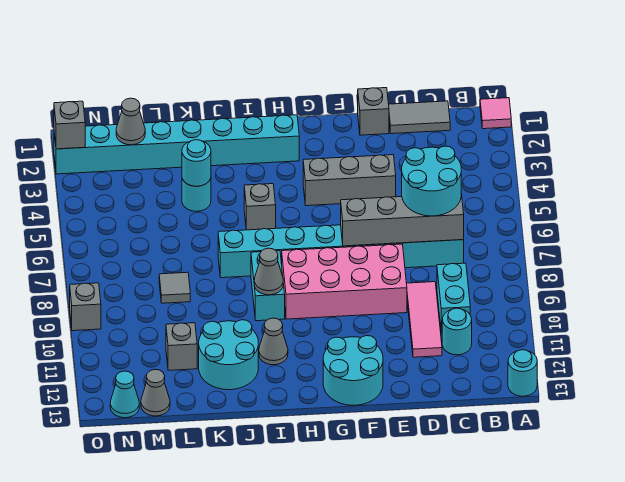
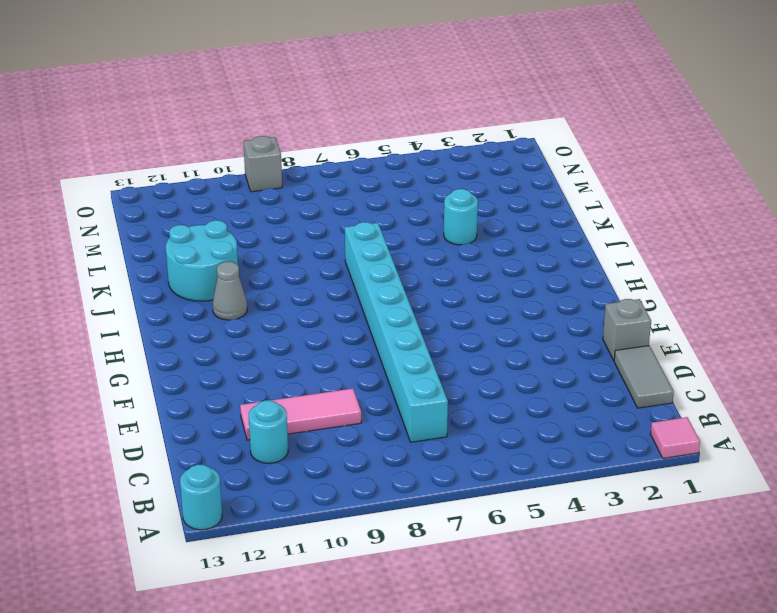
none -> cyan brick C9:C10 level 1
none -> grey brick E4:G4 level 1
none -> pink brick E8:H9 level 1

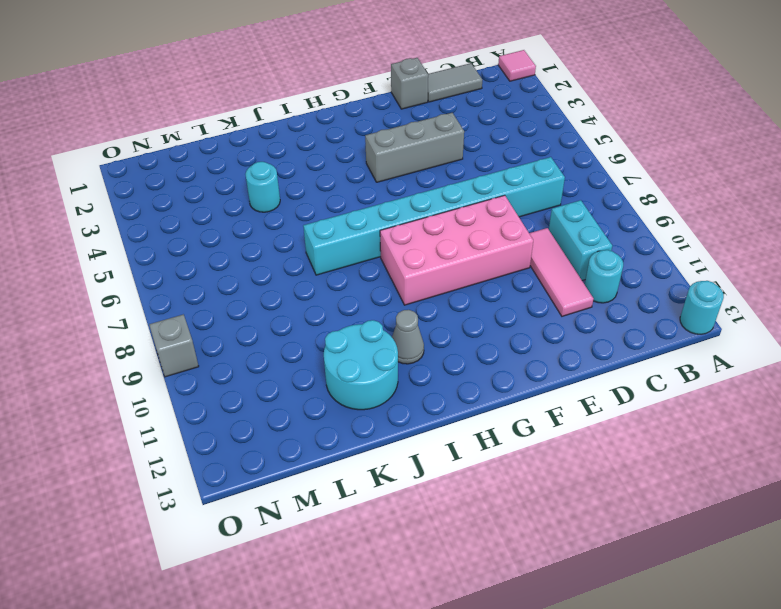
none -> cyan round brick F12:G13 level 1
none -> cyan brick H2:O2 level 1
none -> grey brick I5 level 1

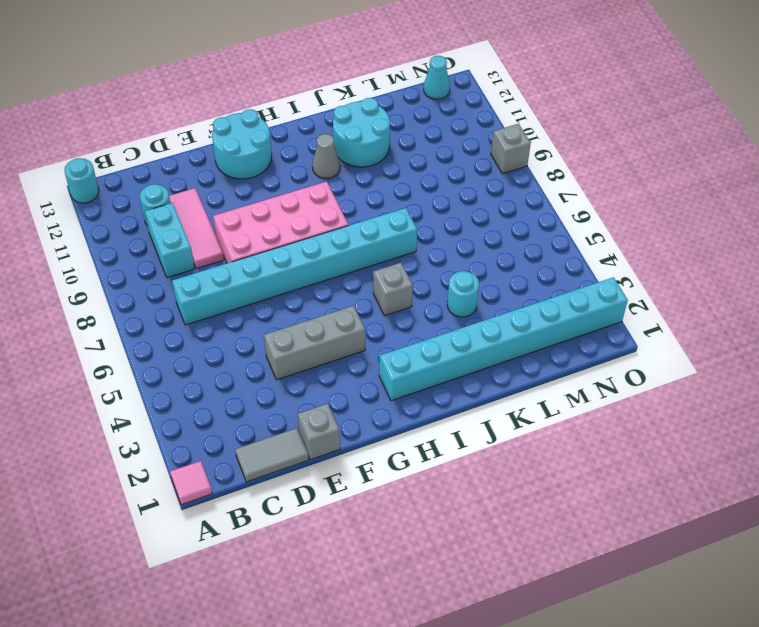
none -> cyan brick I8:I9 level 1
none -> grey tile L8 level 1
none -> grey brick L11 level 1

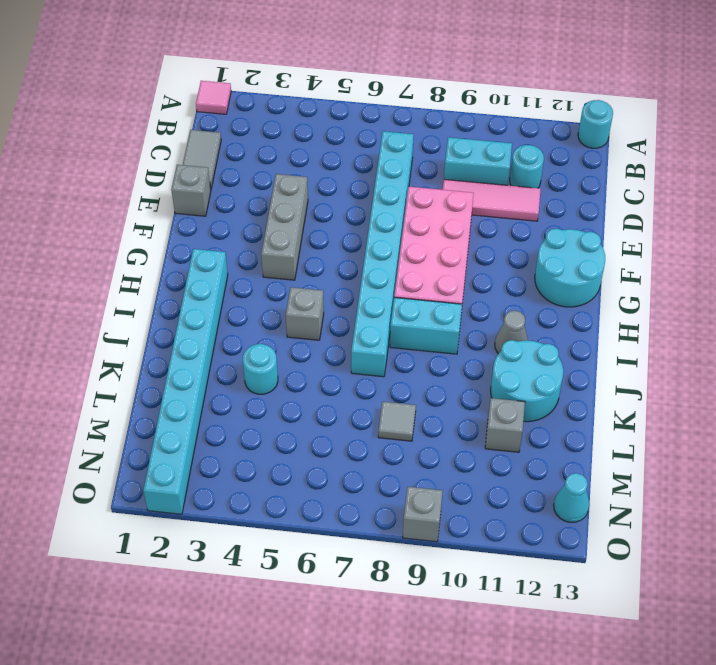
none -> grey cone M13 level 1
none -> grey brick C7:F7 level 2
none -> grey cone I9 level 2

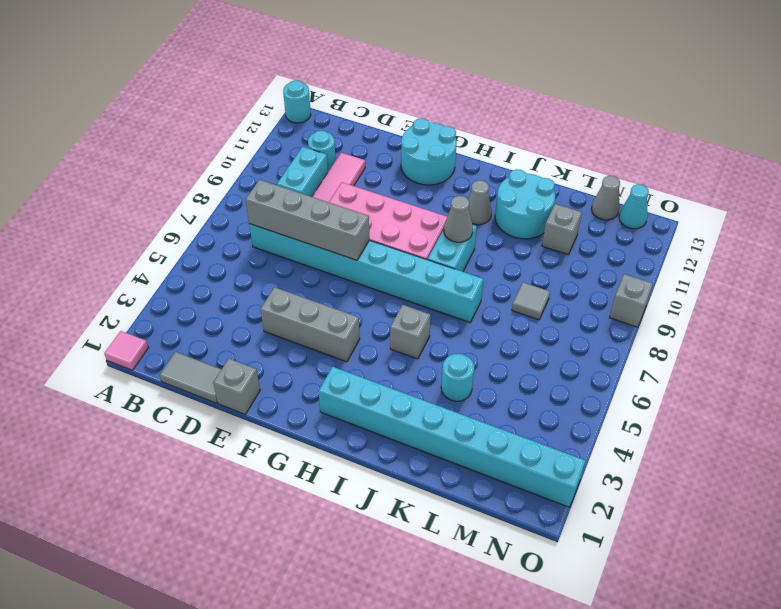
none -> cyan round brick K4 level 2
none -> grey cone M2 level 2
none -> grey brick O2 level 2

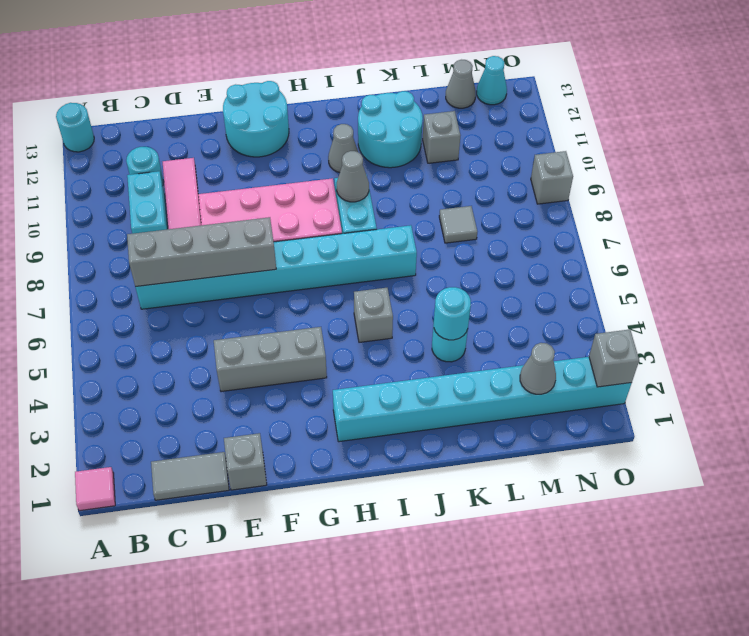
none -> cyan round brick C6:D7 level 3

